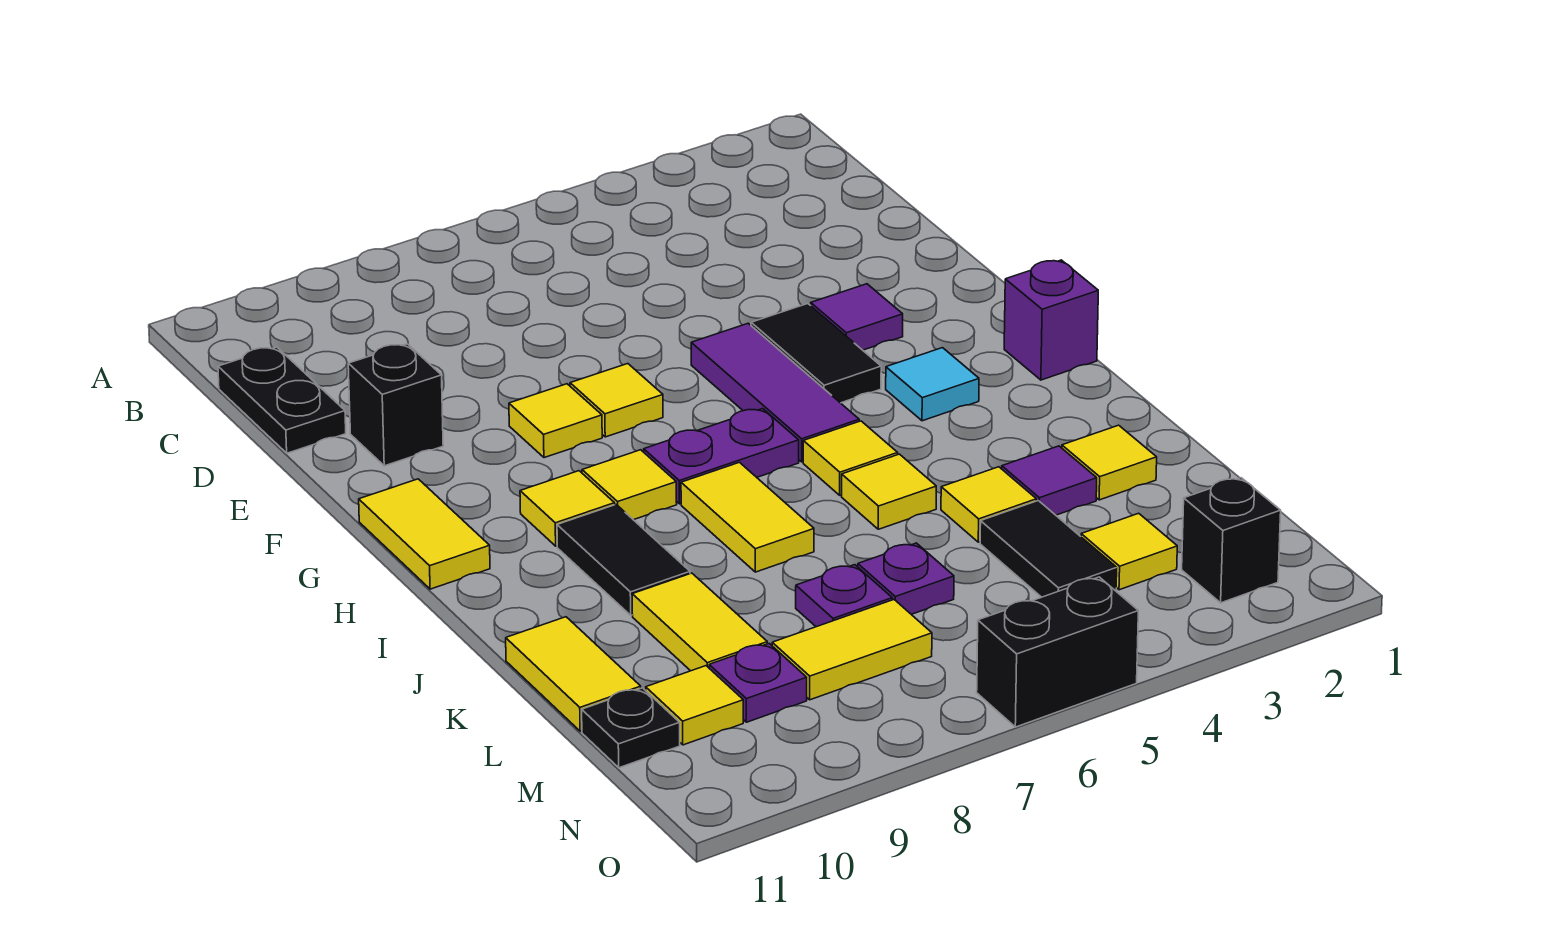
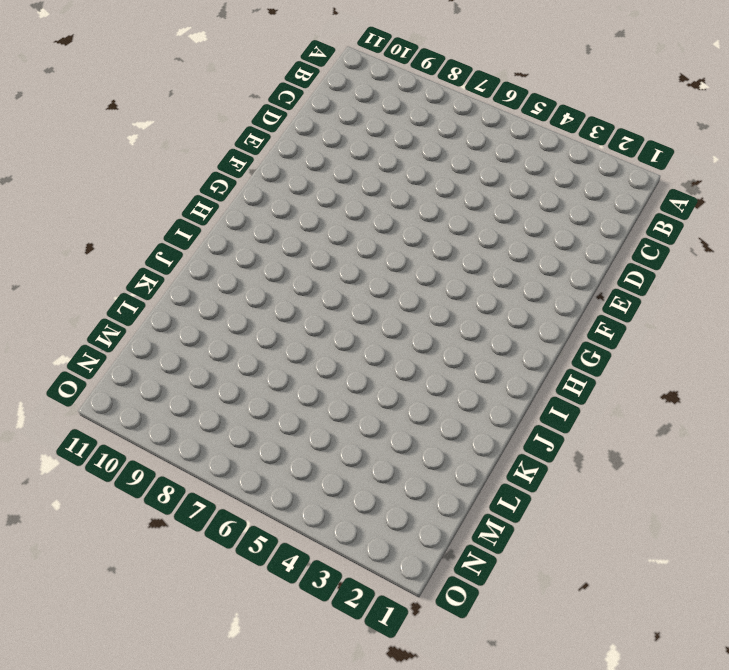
none -> black plate C11:D11 level 1
none -> black brick E10 level 1
none -> purple tile F3 level 1
none -> black tile F4:G4 level 1

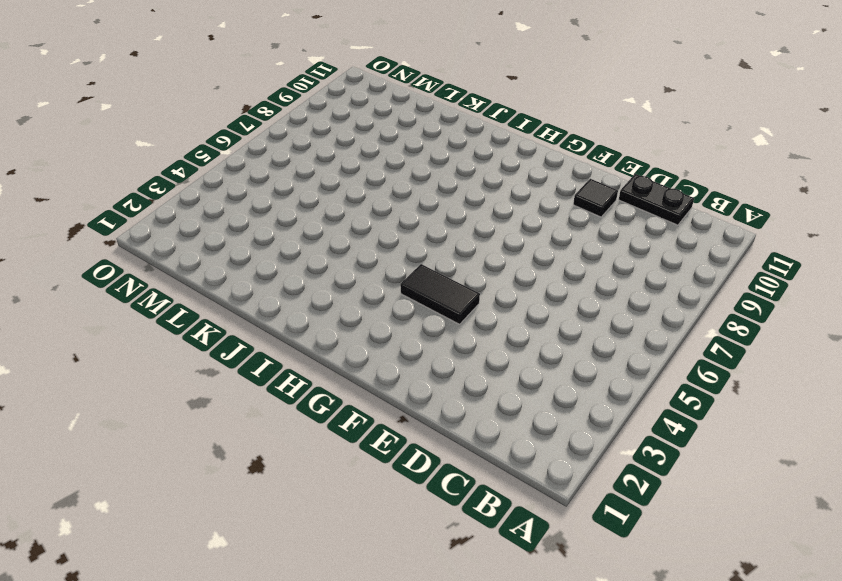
black tile E10 level 1 -> black brick E10 level 1
none -> purple tile F3 level 1
none -> purple tile F5:H5 level 1
none -> yellow tile F7 level 1
none -> yellow tile F8 level 1

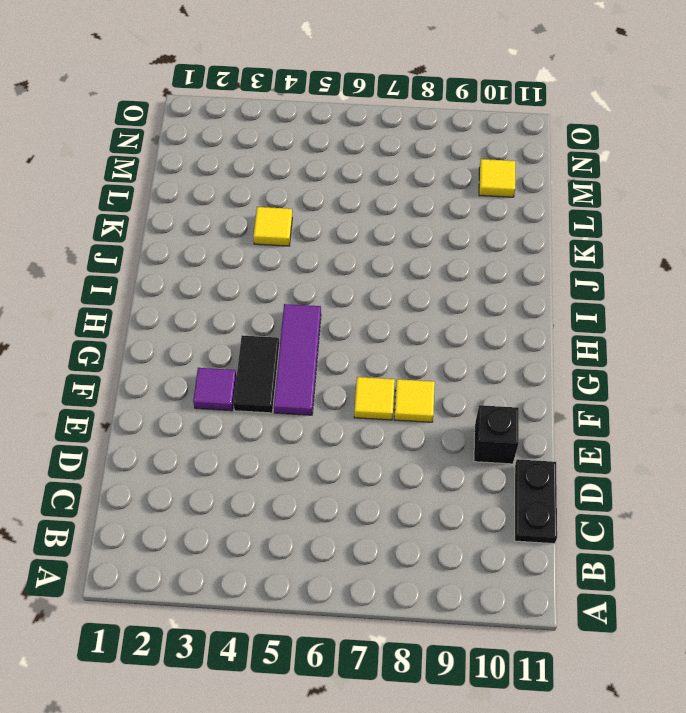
none -> yellow tile G11:H11 level 1
none -> purple brick H1 level 1
none -> cyan tile H3 level 1
none -> purple plate H6:H7 level 1

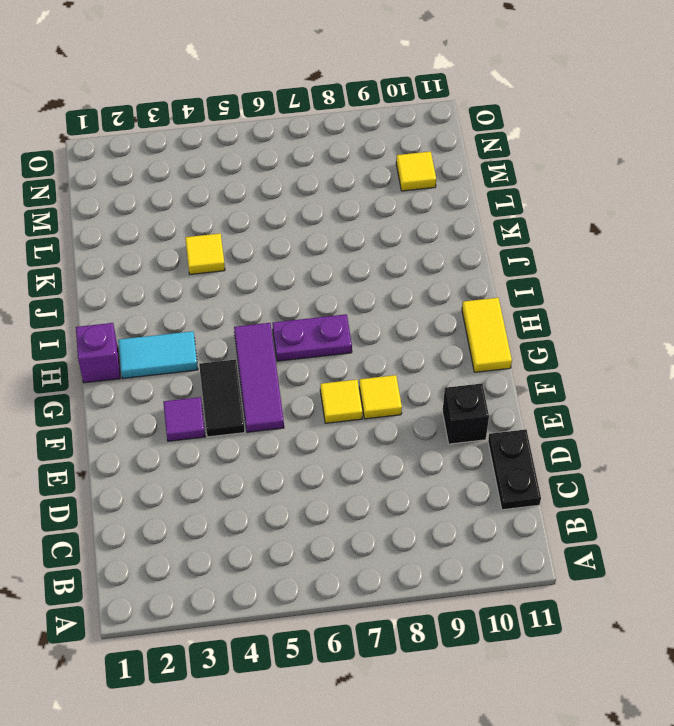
cyan tile H2:H3 level 1 -> cyan tile H3 level 1
none -> yellow tile H8 level 1
none -> yellow tile H9 level 1
none -> yellow tile I5 level 1
none -> yellow tile I7:J7 level 1

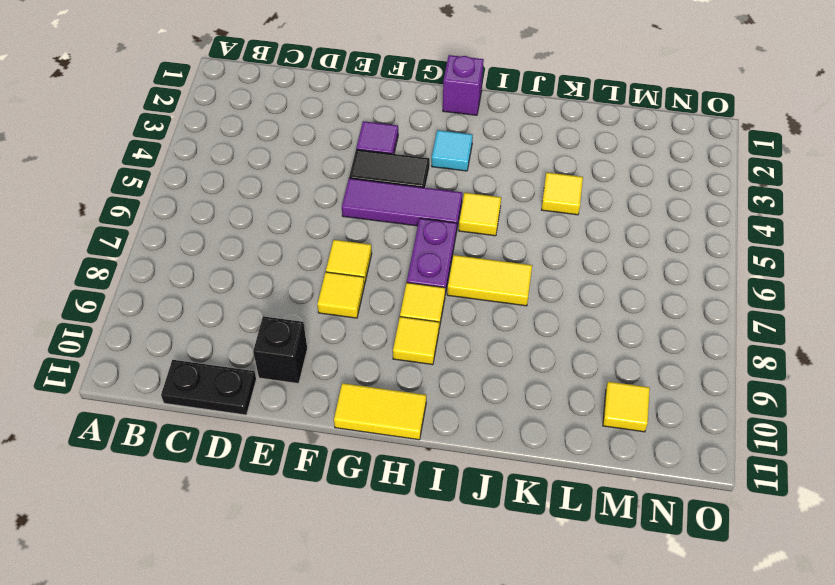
none -> black tile I9:J9 level 1
none -> yellow tile J5 level 1
none -> yellow tile K2 level 1
none -> purple tile K3 level 1

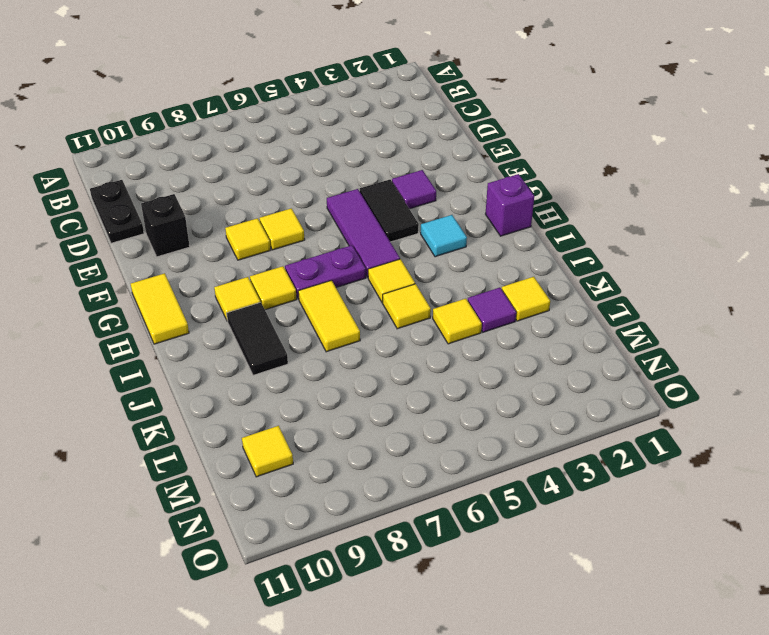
none -> yellow tile K9:L9 level 1
none -> yellow tile K11:L11 level 1
none -> black tile L4:M4 level 1
none -> purple plate L6 level 1

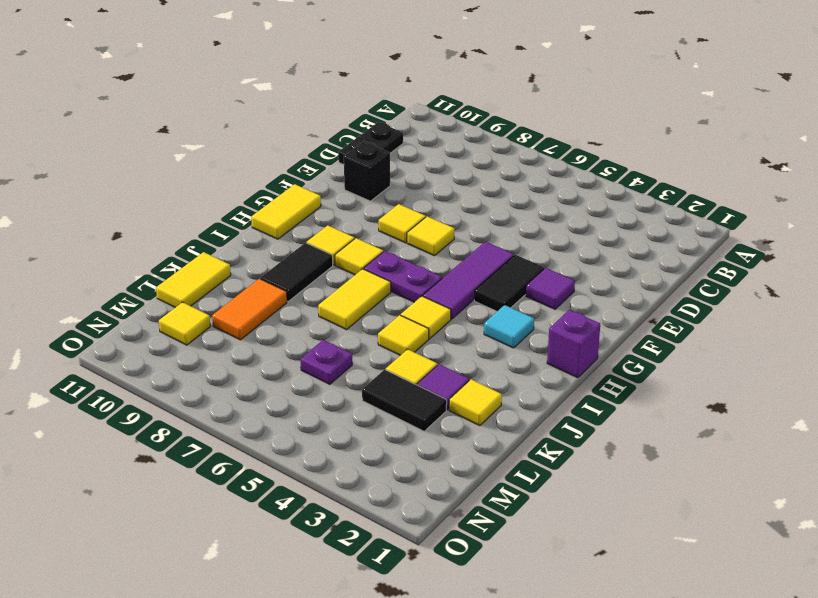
orange tile K9:L9 level 1 -> yellow tile K9:L9 level 1
black tile L3:L4 level 1 -> black tile L4:M4 level 1
none -> purple plate L7 level 1
none -> yellow tile M3 level 1
none -> yellow tile M7:M8 level 1
none -> purple plate M9 level 1

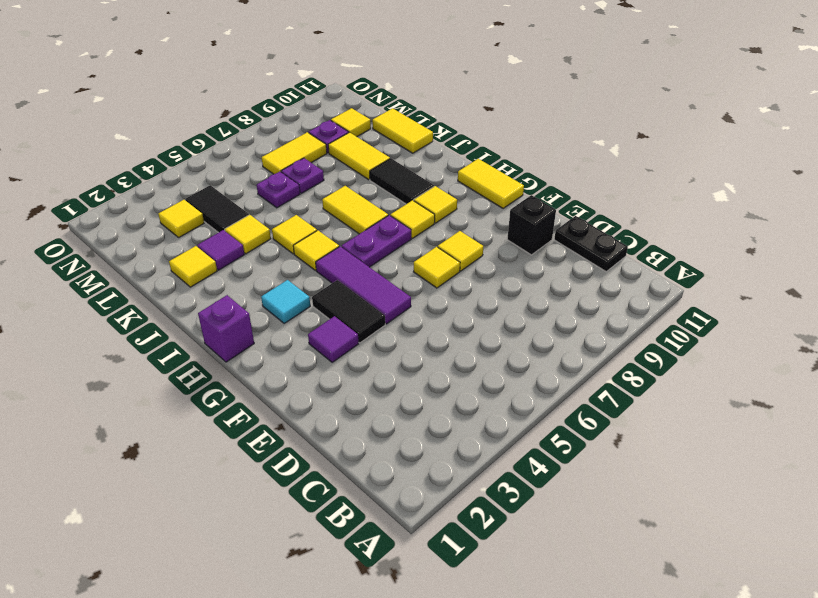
none -> black plate M11 level 1
none -> black brick N2 level 1
none -> black brick O5:O6 level 1

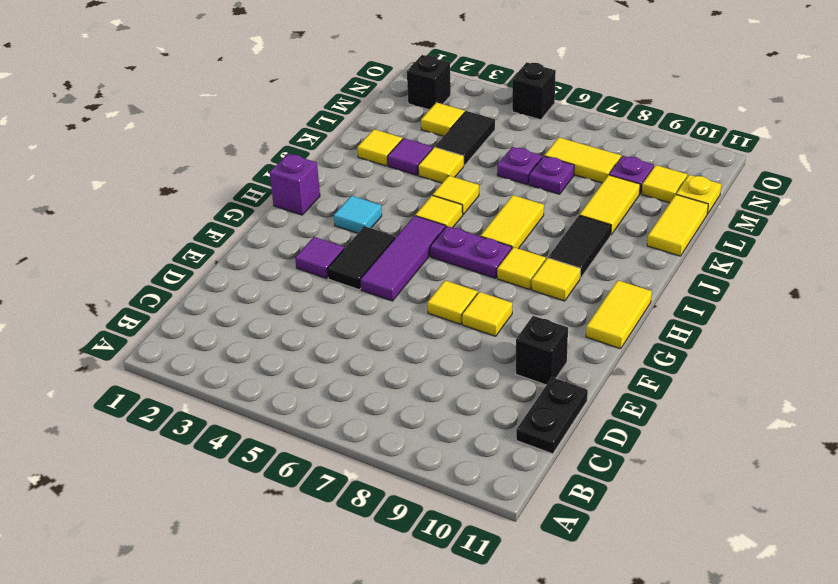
yellow plate M11 level 1 -> black plate M11 level 1
black brick O5 level 1 -> black brick O5:O6 level 1

